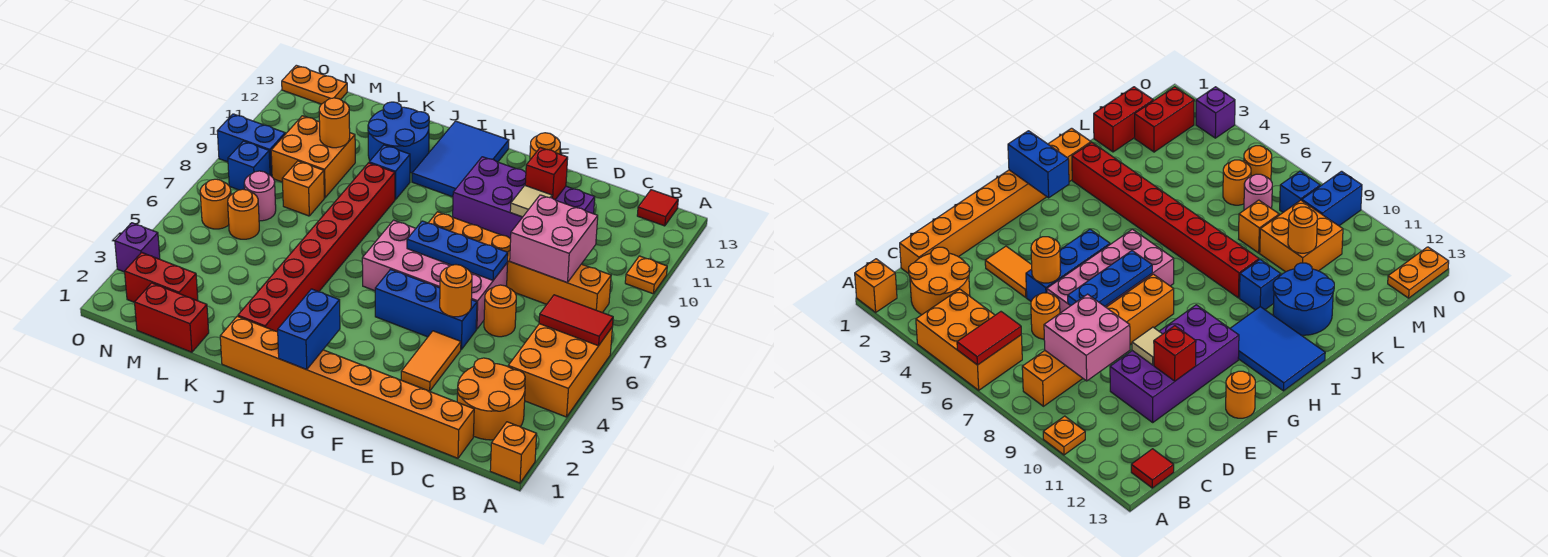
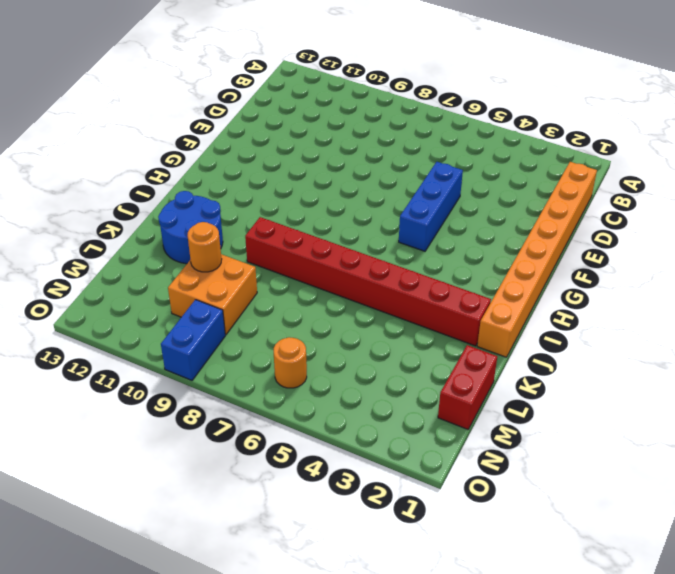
none -> orange brick A1 level 1
none -> orange brick A4:B6 level 1
none -> orange plate A10 level 1
none -> orange round brick B2:C3 level 1

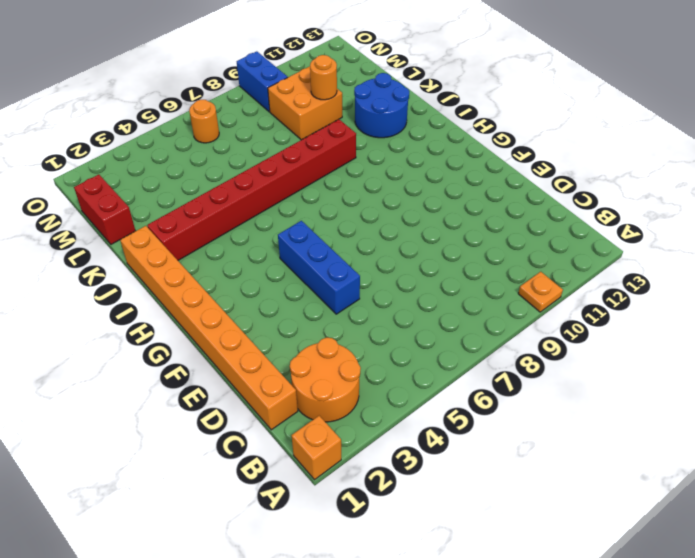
none -> orange brick A4:B6 level 1
none -> orange brick B8:G8 level 1
none -> red tile B13 level 1
none -> orange round brick D6 level 1

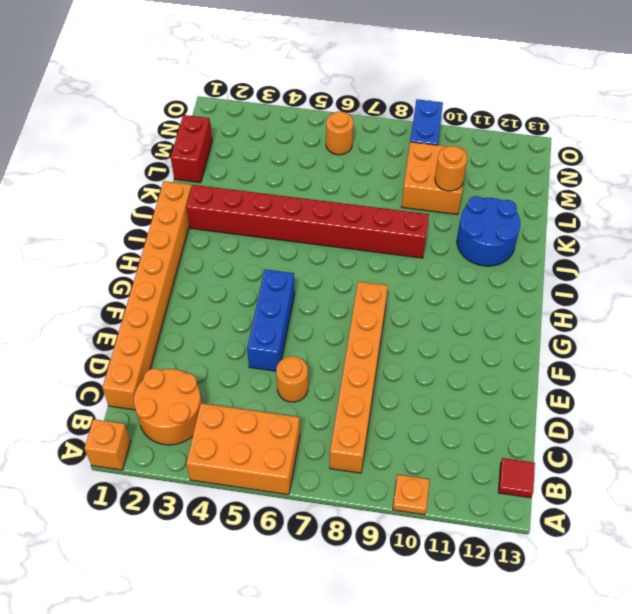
none -> purple brick D10:G11 level 1
none -> orange tile E3:E4 level 1
none -> pink brick E6:H7 level 1
none -> orange round brick F13 level 1

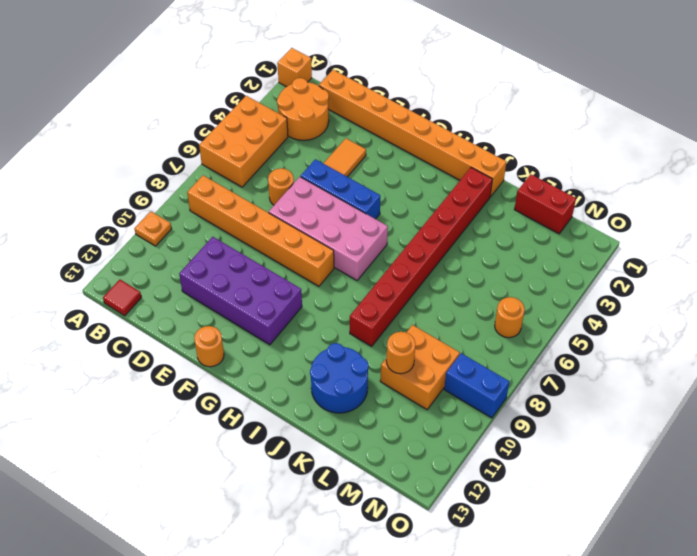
none -> blue tile H11:I13 level 1
none -> blue brick J10 level 1
none -> orange brick L8 level 1
none -> red brick M2:N2 level 1

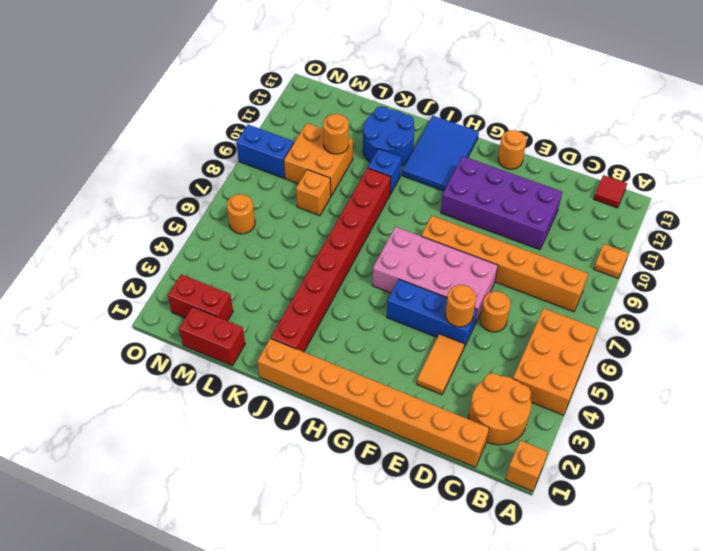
none -> orange round brick M6 level 1
none -> pink round brick M7 level 1
none -> blue brick N8 level 1
none -> orange plate N13:O13 level 1

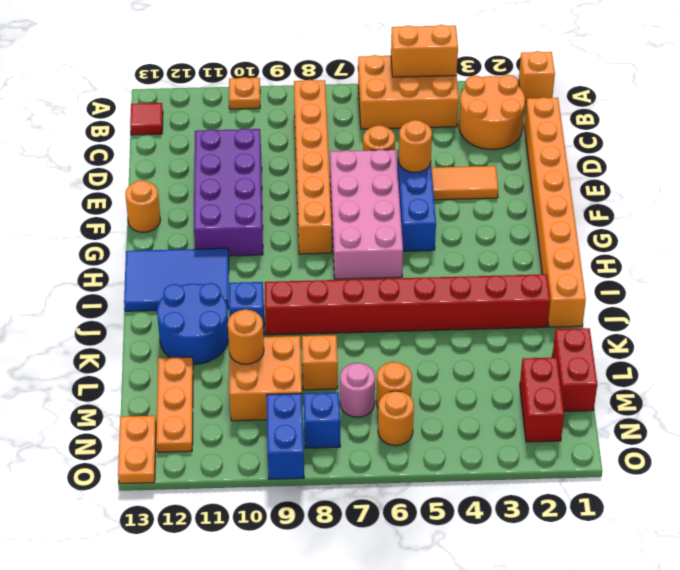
orange brick A4:A5 level 2 -> none
orange plate L12:N12 level 1 -> none
none -> purple brick O3 level 1
none -> red tile A6:B6 level 2
none -> pink brick C8:D9 level 2
none -> blue plate E7:G7 level 2

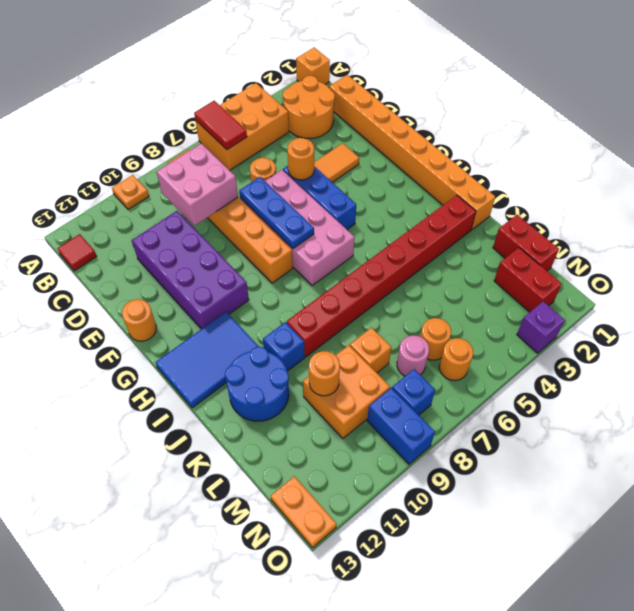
none -> tan tile E10 level 2
none -> red brick E11 level 2
none -> blue brick H1:H2 level 2

